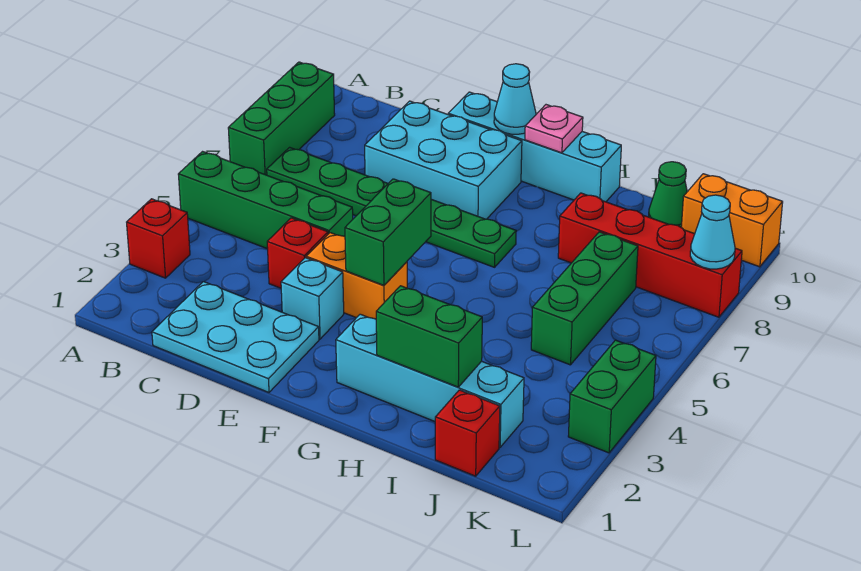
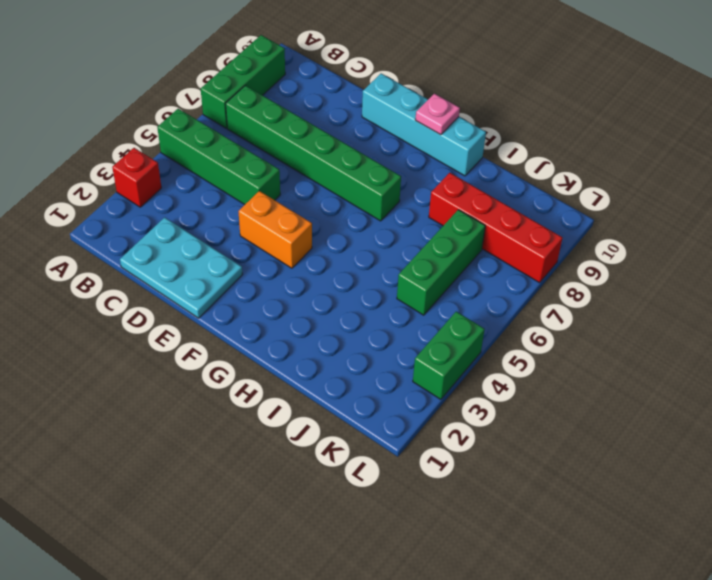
green brick B7:G7 level 1 -> green plate B7:G7 level 1
none -> red brick D4 level 1
none -> cyan brick D8:F9 level 1
none -> cyan brick E3 level 1

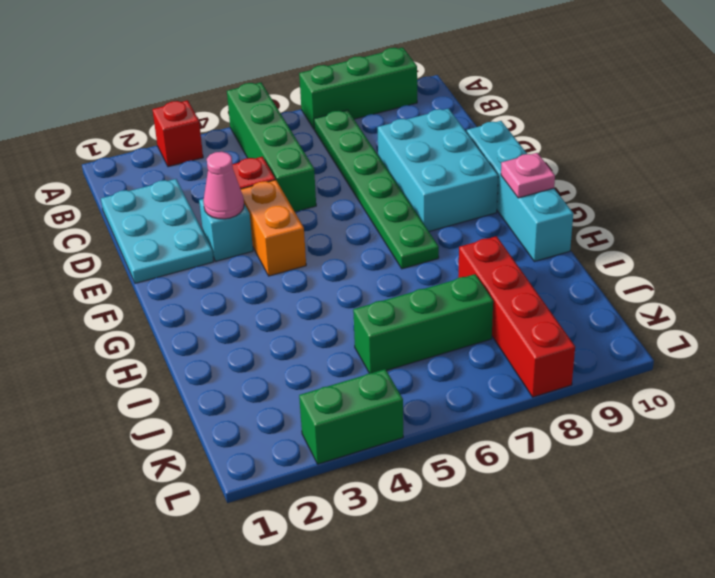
pink cone E3 level 2 -> none
none -> cyan brick G2:J2 level 1
none -> red brick J1 level 1
none -> green cone J10 level 1

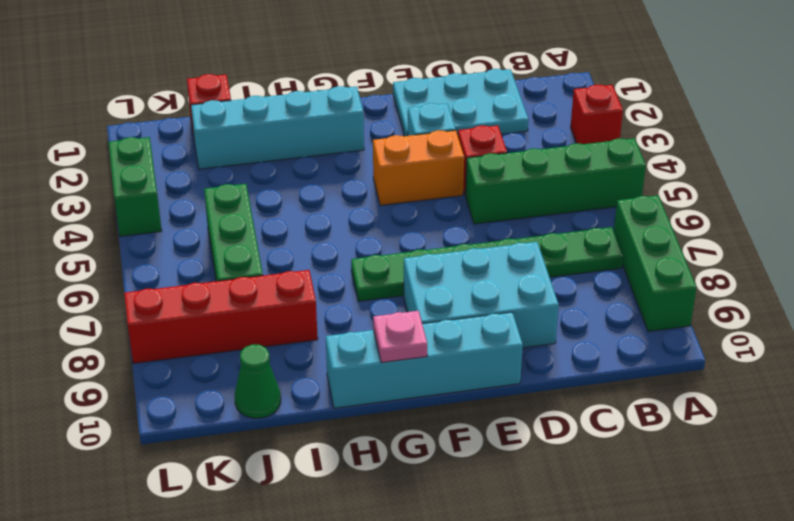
none -> orange brick K10:L10 level 1
none -> green brick F4:F5 level 2
none -> cyan cone F10 level 2

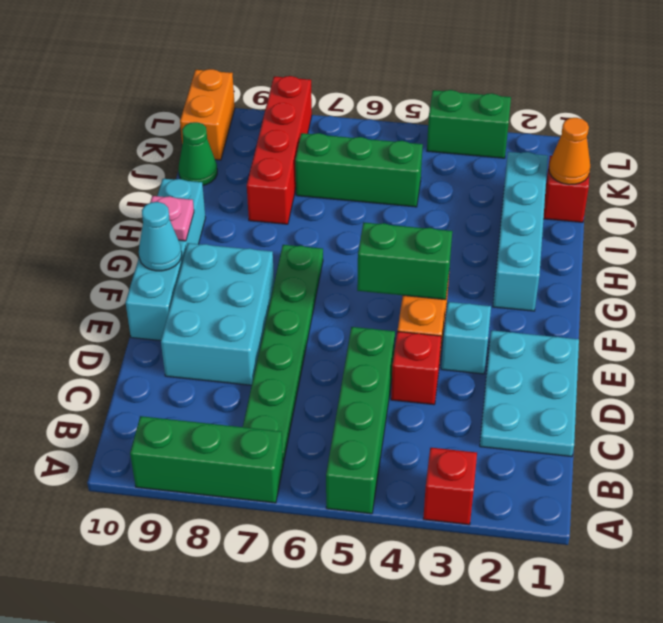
orange cone J1 level 2 -> none
none -> green brick H2:I2 level 2
none -> cyan cone L8 level 2

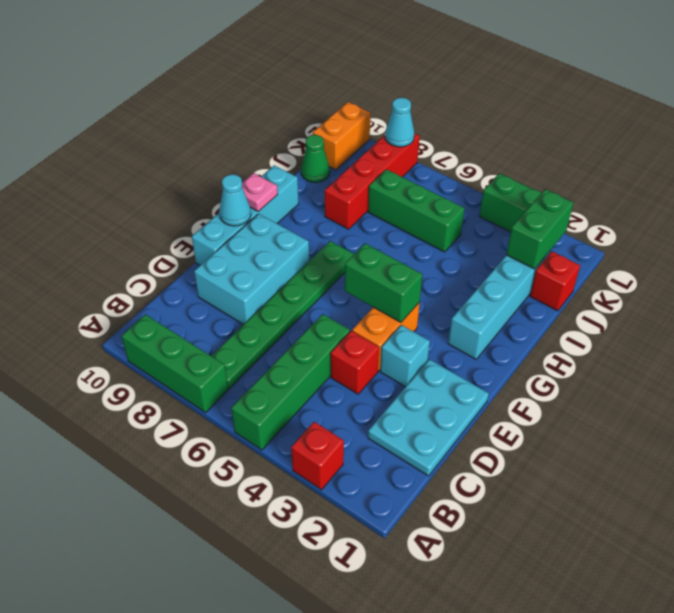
green brick J2:K2 level 2 -> green brick H2:I2 level 2

